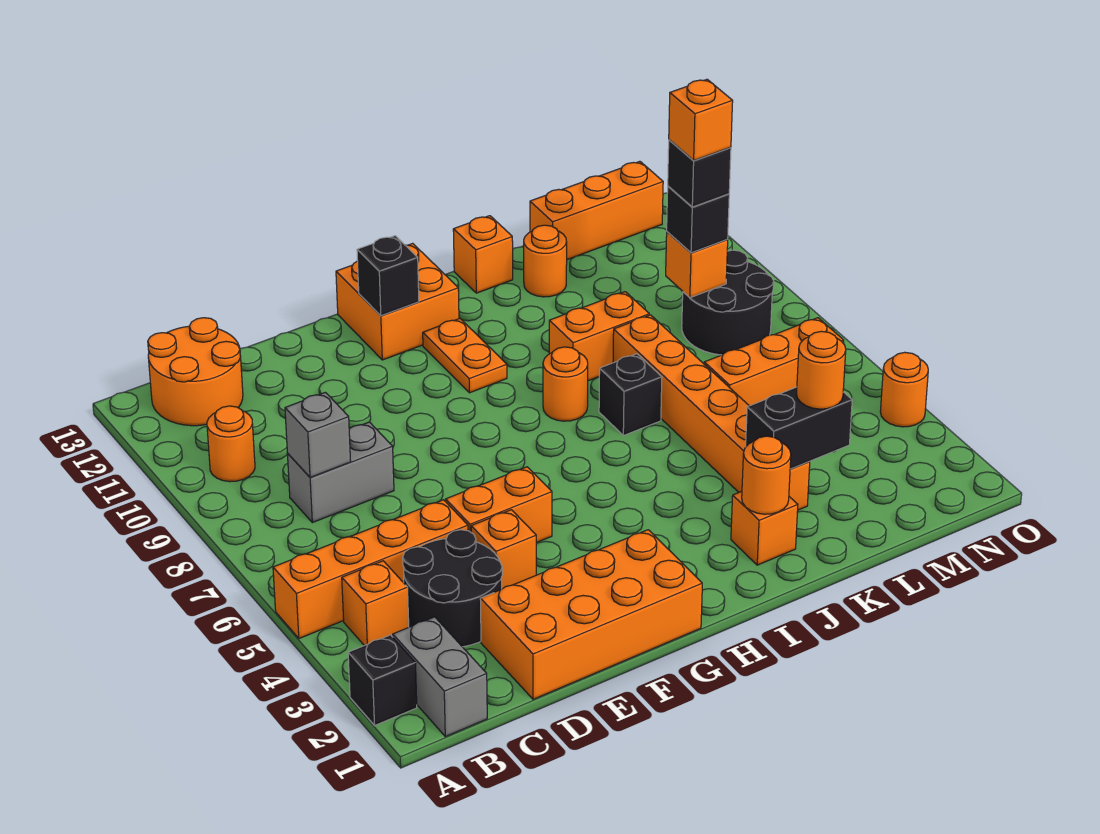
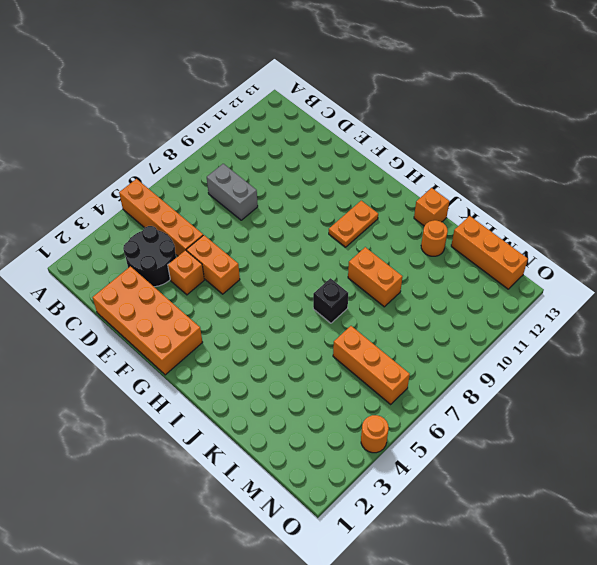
none -> black brick A2 level 1
none -> grey brick B1:B2 level 1
none -> orange brick B4 level 1
none -> orange round brick B10 level 1

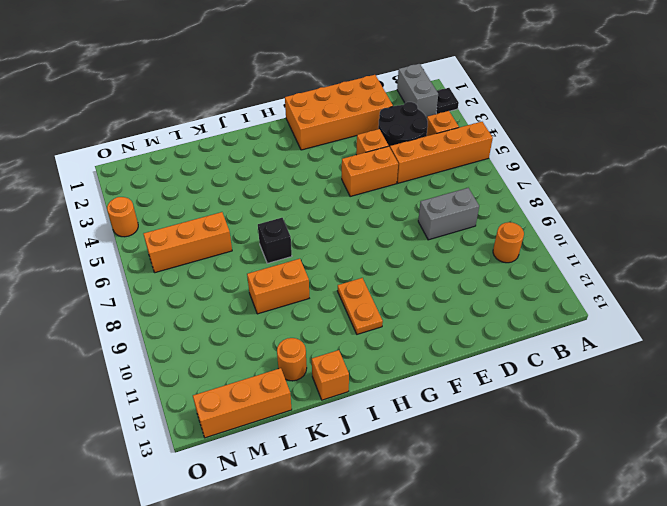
black plate A2 level 1 -> black brick A2 level 1
none -> orange round brick B12:C13 level 1
none -> orange brick G12:H13 level 1
none -> orange round brick I8 level 1
none -> orange brick J2 level 1

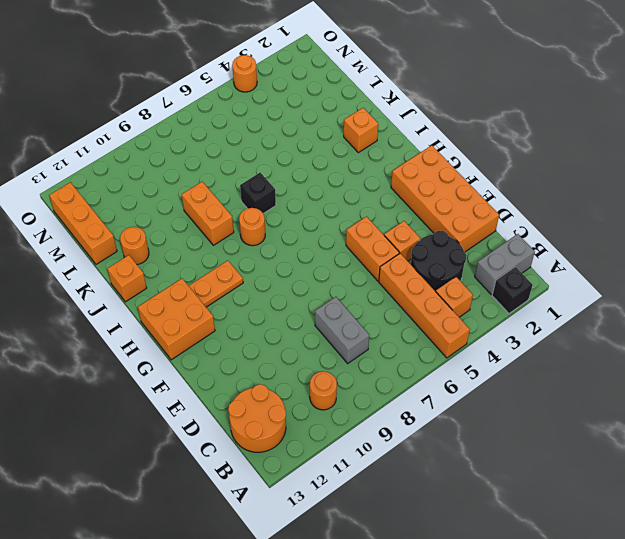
none -> orange brick K3:K8 level 1
none -> orange brick L6:N6 level 1
none -> black round brick M8:N9 level 1
none -> grey brick C8 level 2

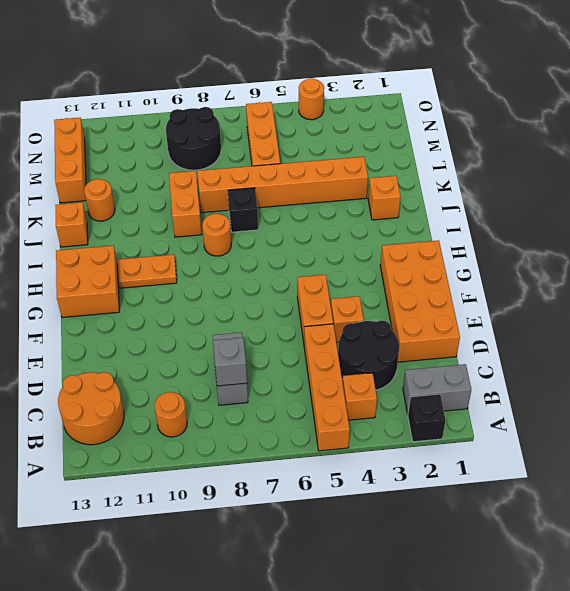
none -> black brick G12 level 2
none -> orange round brick J2 level 2
none -> black brick K3:L3 level 2
none -> orange brick M9 level 2

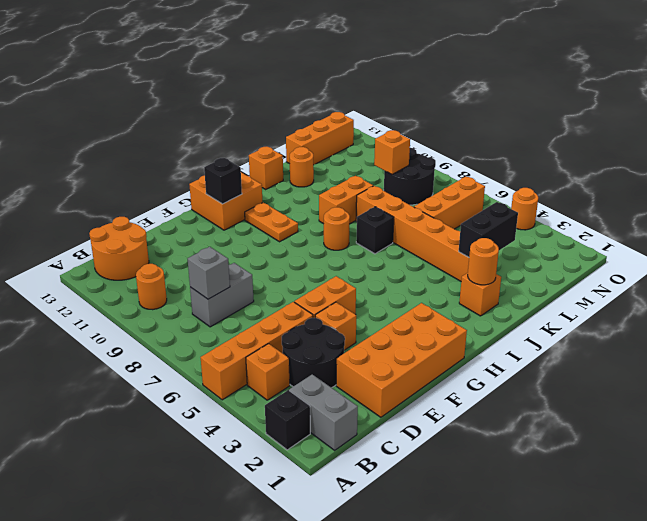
none -> orange round brick L3 level 3
none -> black brick M9 level 3
none -> black brick M9 level 4
none -> orange brick M9 level 5

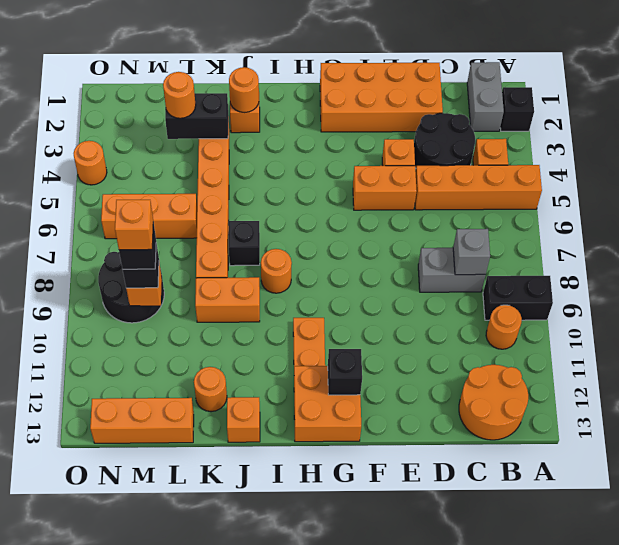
black brick A9:B9 level 1 -> none

